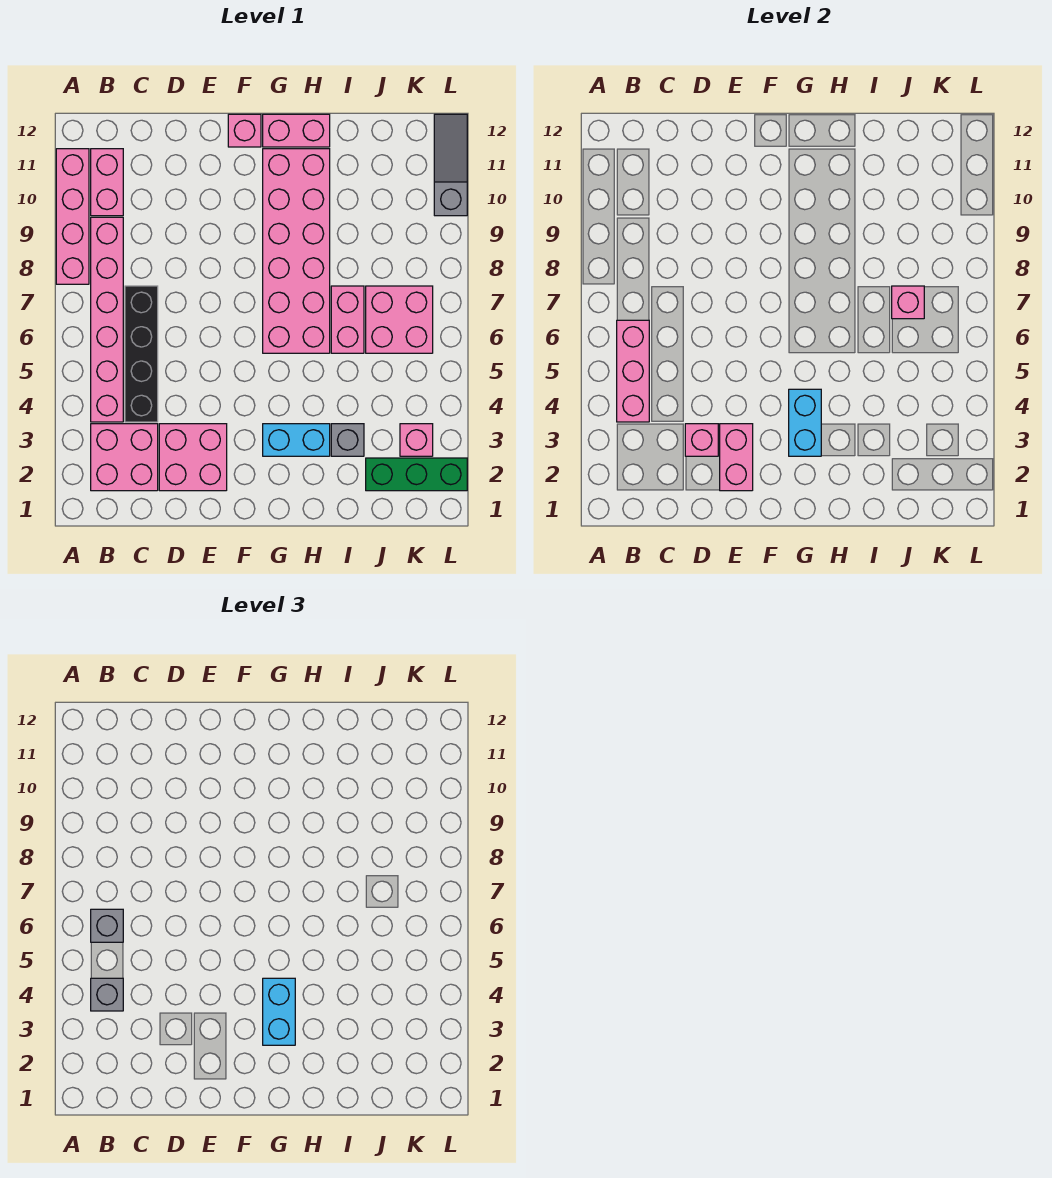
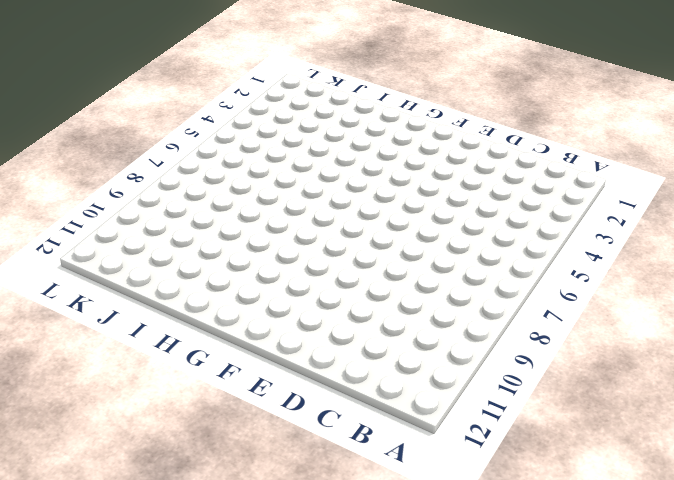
none -> pink brick A8:A11 level 1
none -> pink brick B2:C3 level 1
none -> pink brick B4:B9 level 1

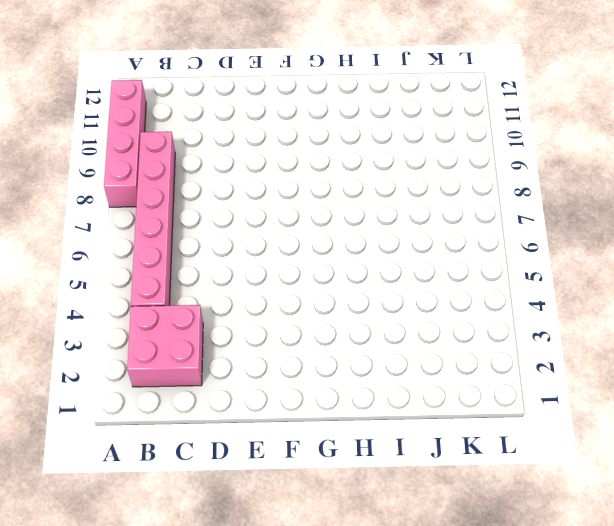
none -> pink brick B10:B11 level 1
none -> black brick C4:C7 level 1
none -> pink brick D2:E3 level 1

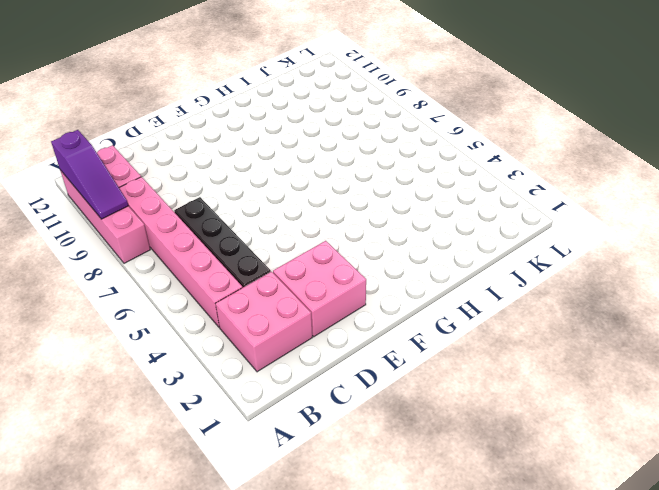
purple slope A9:A11 level 2 top 11 -> none
none -> pink brick F12 level 1
none -> cyan brick G3:H3 level 1
none -> pink brick G6:H11 level 1

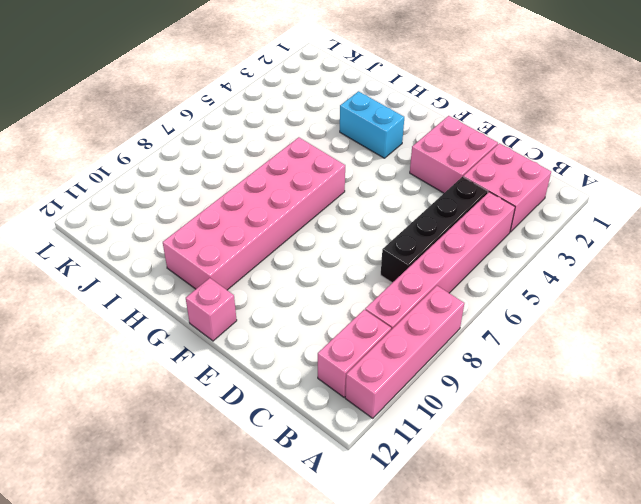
none -> pink brick G12:H12 level 1
none -> grey brick I3 level 1
none -> pink brick I6:I7 level 1

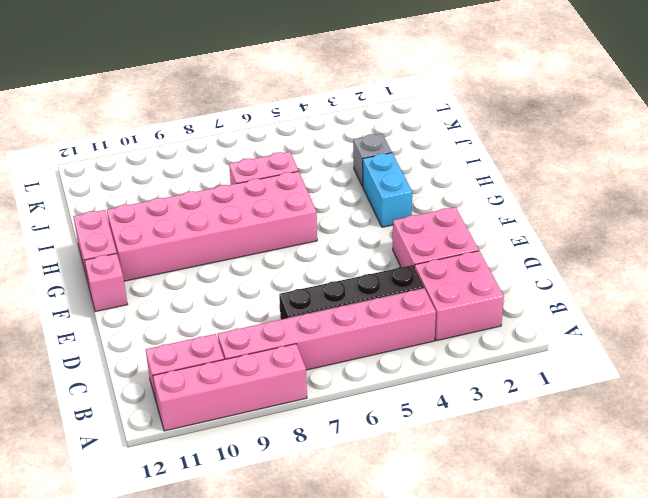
none -> green brick J2:L2 level 1
none -> pink brick J6:K7 level 1
none -> pink brick K3 level 1

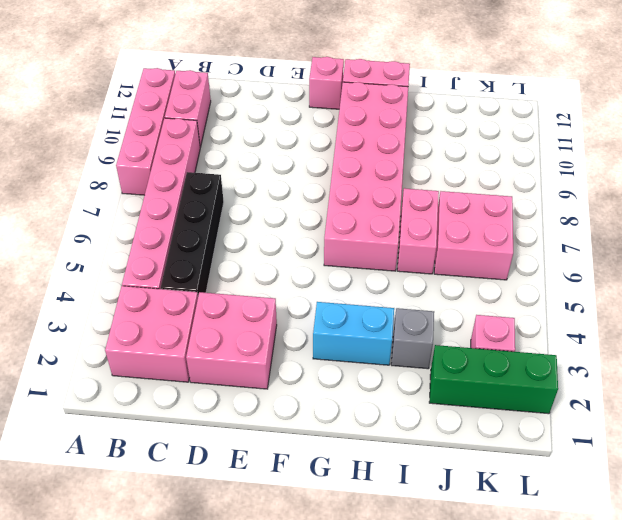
none -> grey slope L10:L12 level 1 top 10
none -> pink brick B4:B6 level 2
none -> pink brick D3 level 2

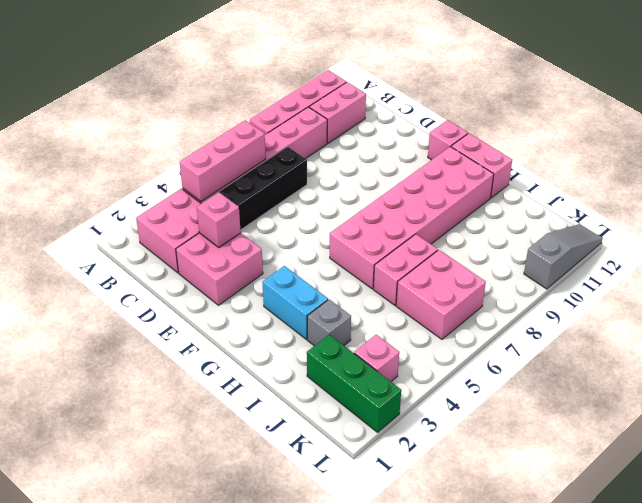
none -> pink brick E2:E3 level 2
none -> cyan brick G3:G4 level 2
none -> pink brick J7 level 2

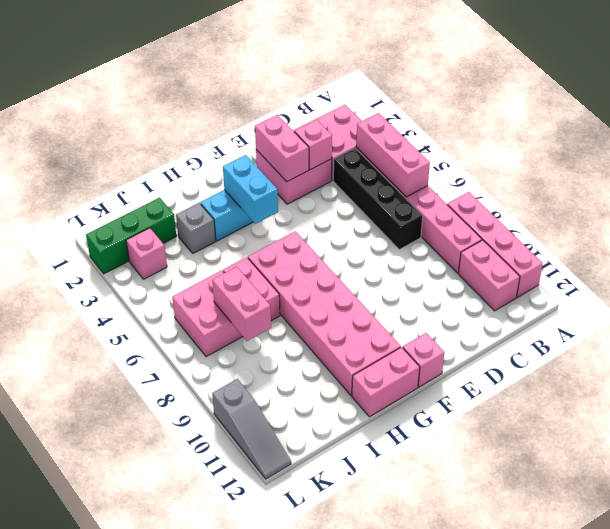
pink brick J7:J8 level 2 -> pink brick J7 level 2
none -> grey brick B4 level 3
none -> grey brick B6 level 3
none -> cyan brick G3:G4 level 3

